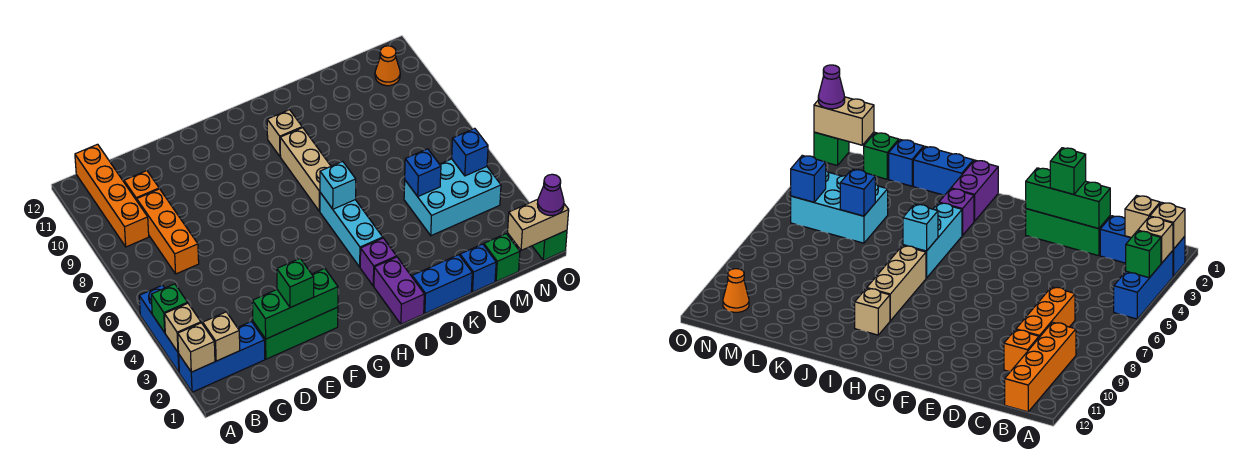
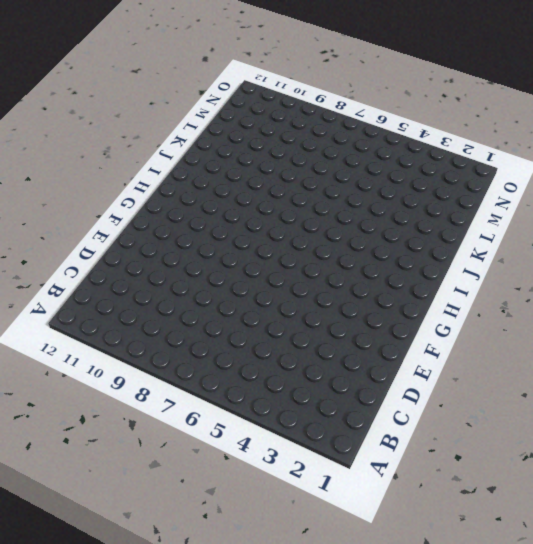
none -> blue brick A2:C2 level 1
none -> blue brick A3:A5 level 1
none -> orange brick B9:B12 level 1

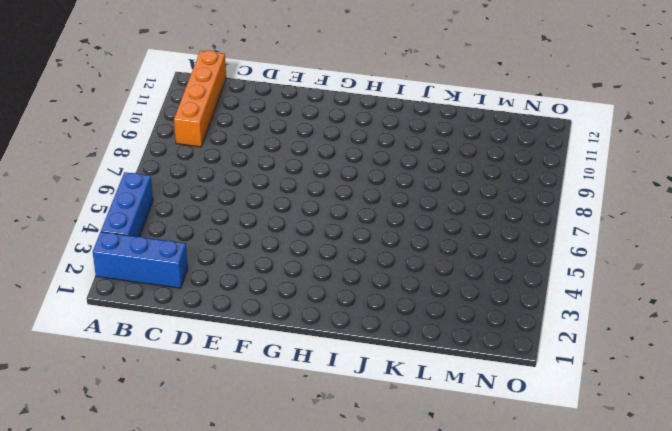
none -> orange brick C7:C9 level 1
none -> orange brick C10 level 1
none -> green brick D2:F2 level 1

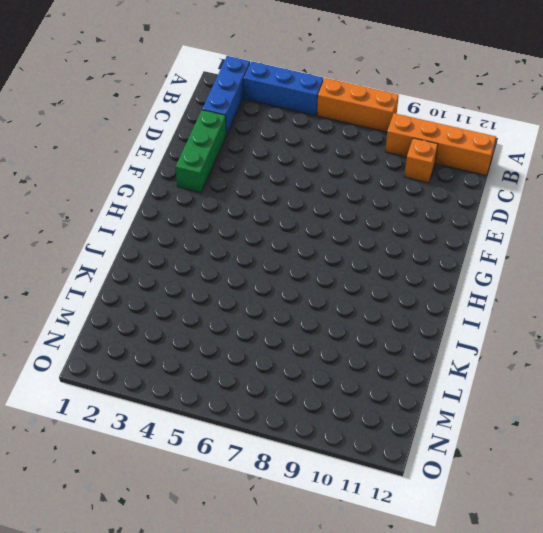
orange brick A6:A8 level 1 -> orange brick C7:C9 level 1
none -> purple brick I1:I2 level 1
none -> purple brick I3 level 1
none -> cyan brick I4:I6 level 1

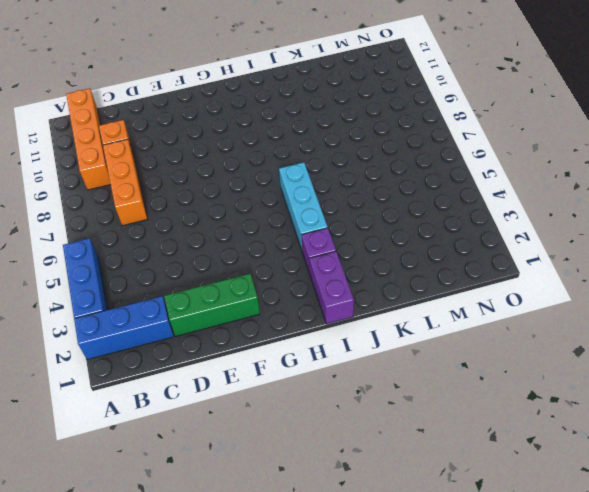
none -> tan brick I7:I9 level 1
none -> tan brick I10 level 1
none -> blue brick J1:K1 level 1

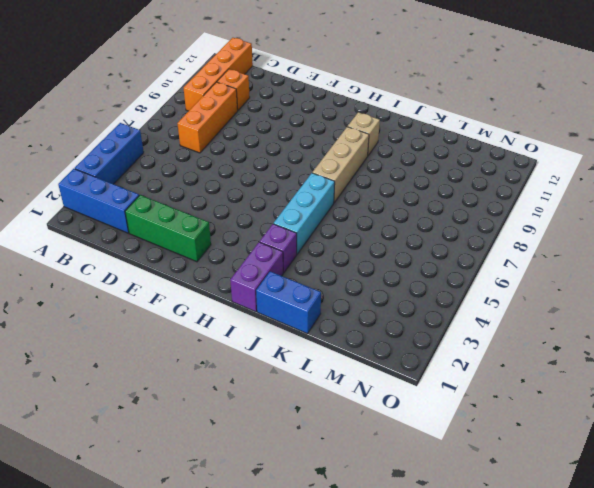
none -> blue brick L1 level 1
none -> cyan brick L4:N5 level 1
none -> green brick M1 level 1

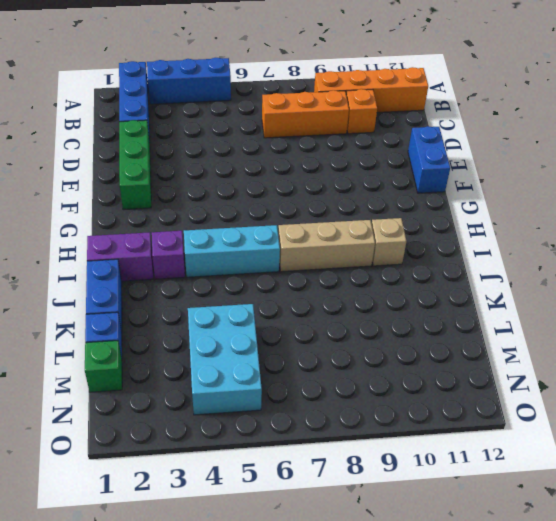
blue brick E12:F12 level 1 -> none
none -> orange cone N11 level 1
none -> green brick O1 level 1
none -> tan brick A2 level 2

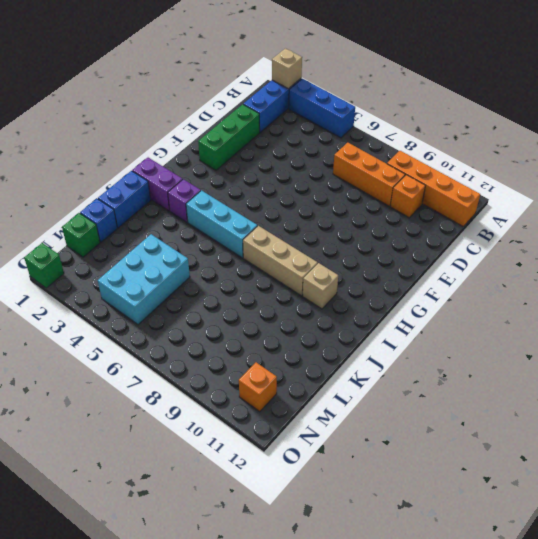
orange brick N11 level 1 -> orange cone N11 level 1
none -> tan brick A3 level 2
none -> green brick A4 level 2
none -> tan brick B2 level 2

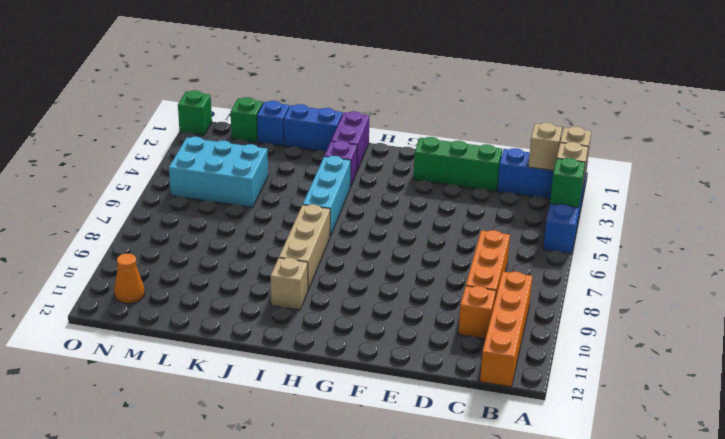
none -> green brick D2:F2 level 2
none -> cyan brick I6 level 2
none -> blue brick L5 level 2

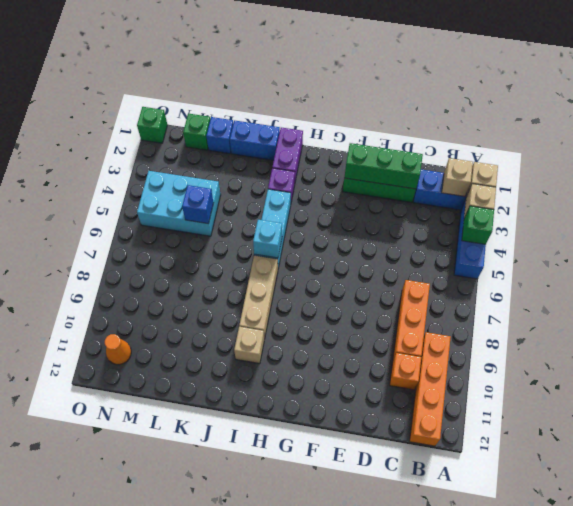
none -> tan brick N1:O1 level 2
none -> blue brick N5 level 2
none -> green brick E2 level 3

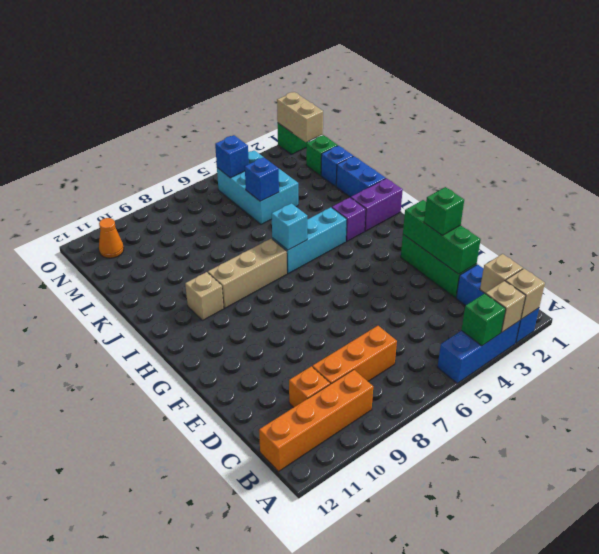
none -> purple cone O1 level 3

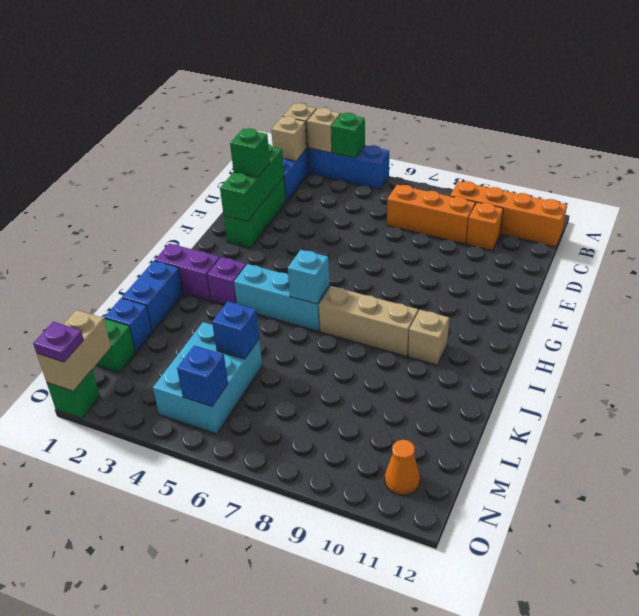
purple plate O1 level 3 -> purple cone O1 level 3

